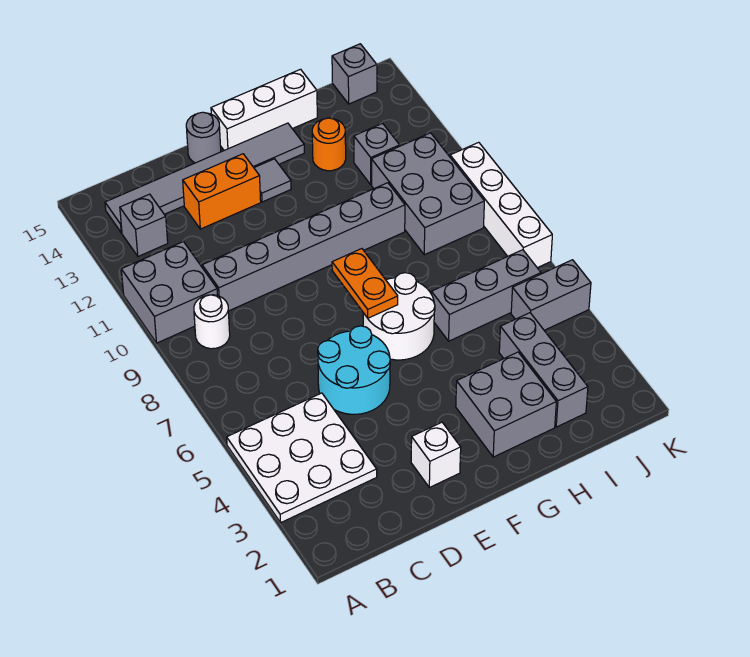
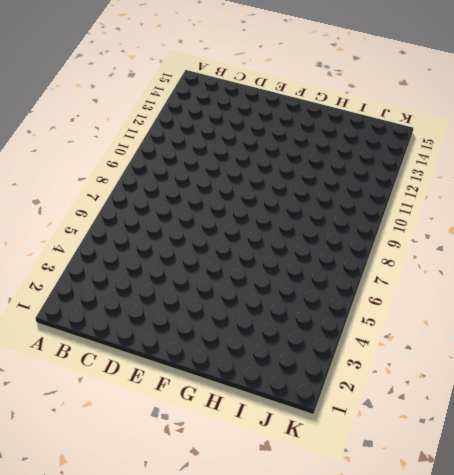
none -> white plate A3:C5 level 1
none -> grey brick A10:B11 level 1
none -> white round brick B9 level 1

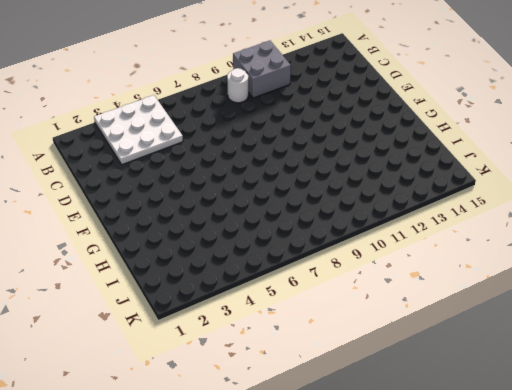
none -> grey brick B13 level 1
none -> grey tile B14:G14 level 1
none -> grey brick C10:H10 level 1

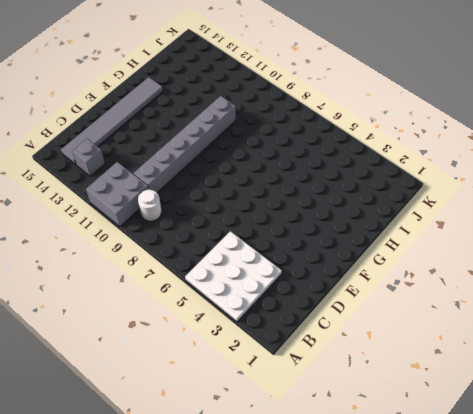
none -> cyan round brick D5:E6 level 1
none -> orange brick D13:E13 level 1
none -> white brick E2 level 1

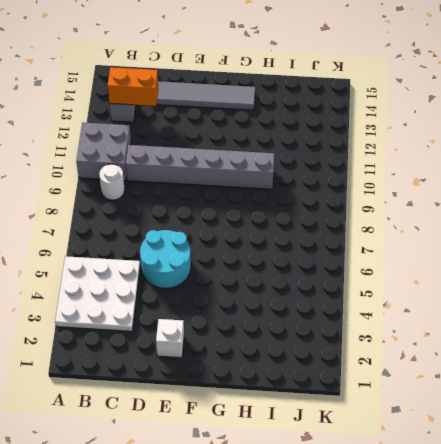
orange brick B13:C13 level 2 -> orange brick D13:E13 level 1
none -> grey round brick E15 level 1
none -> white round brick F6:G7 level 1
none -> grey tile F13 level 1

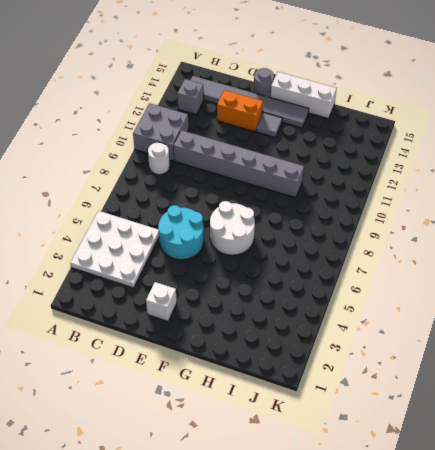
none -> grey brick G2:H3 level 1
none -> grey brick H6:J6 level 1
none -> orange round brick H13 level 1

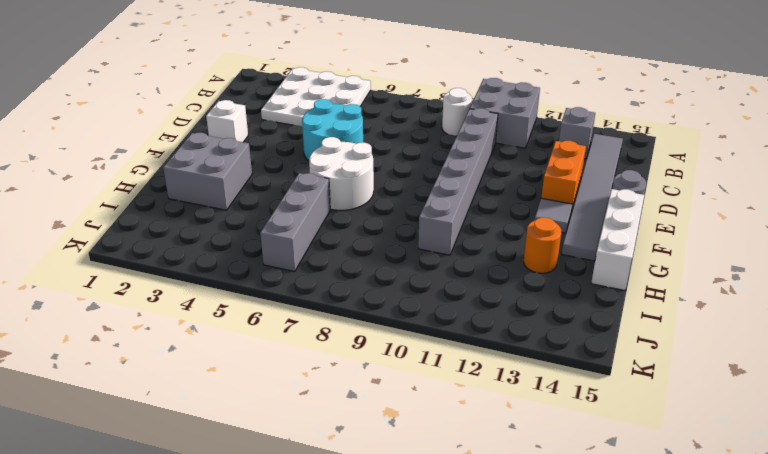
none -> grey brick I2:I4 level 1
none -> grey brick I9:J11 level 1
none -> grey brick I12 level 1

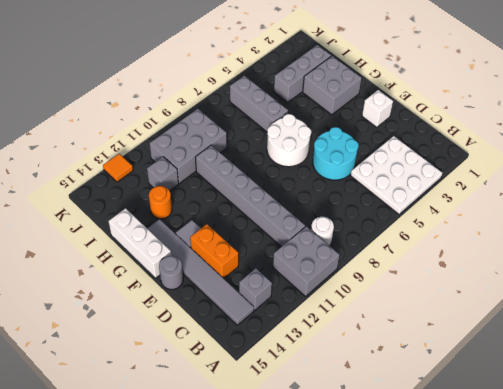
orange tile K13 level 1 -> none
none -> grey brick J5:K5 level 1
none -> grey brick J15 level 1
none -> white brick K7:K10 level 1

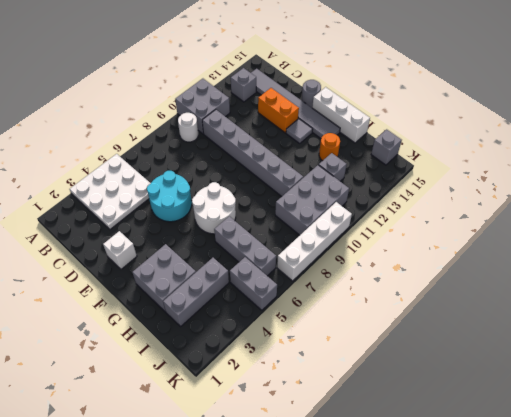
none -> orange plate F7:F8 level 2

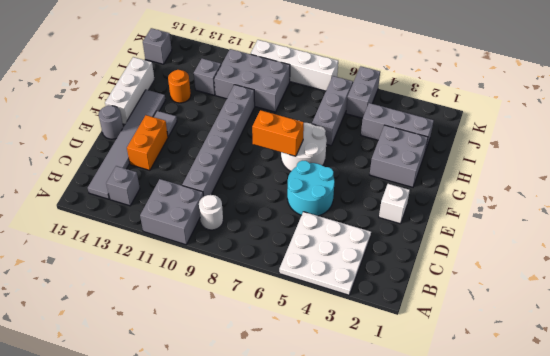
orange brick F7:F8 level 2 -> orange plate F7:F8 level 2

